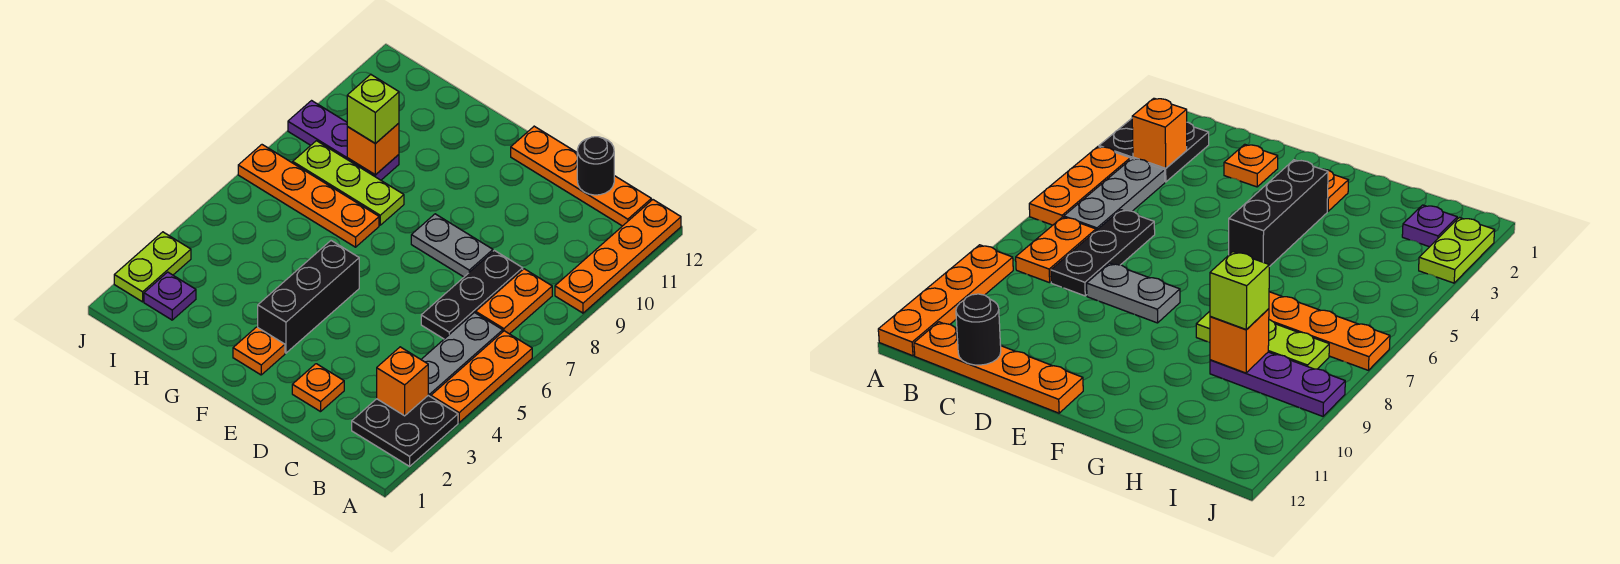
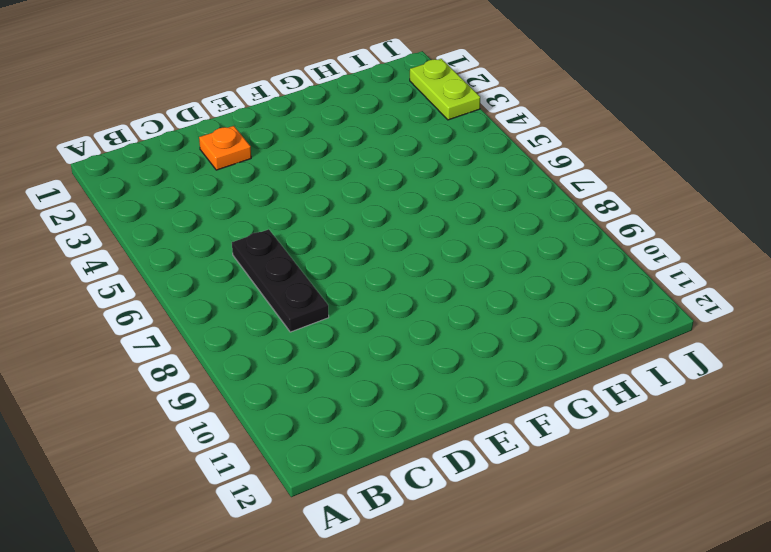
none -> black plate A2:B3 level 1
none -> orange plate A4:A6 level 1
none -> orange plate A9:A12 level 1

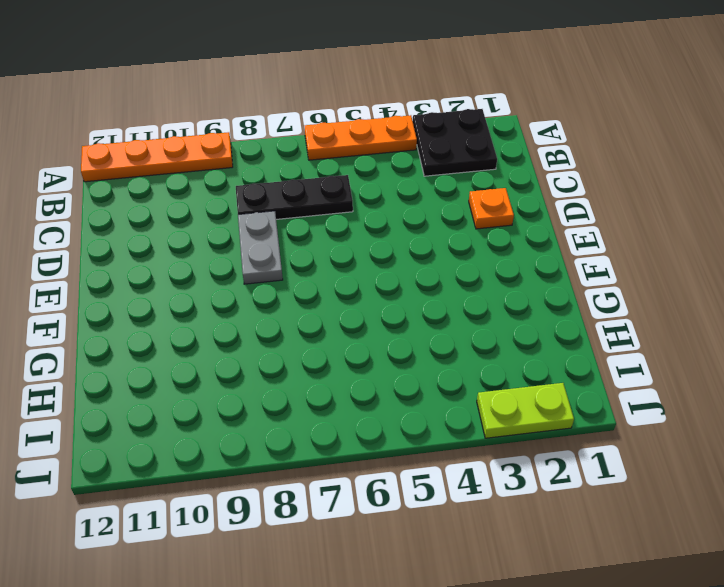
none -> grey plate B4:B6 level 1
none -> orange plate B7:B8 level 1
none -> orange plate B12:E12 level 1

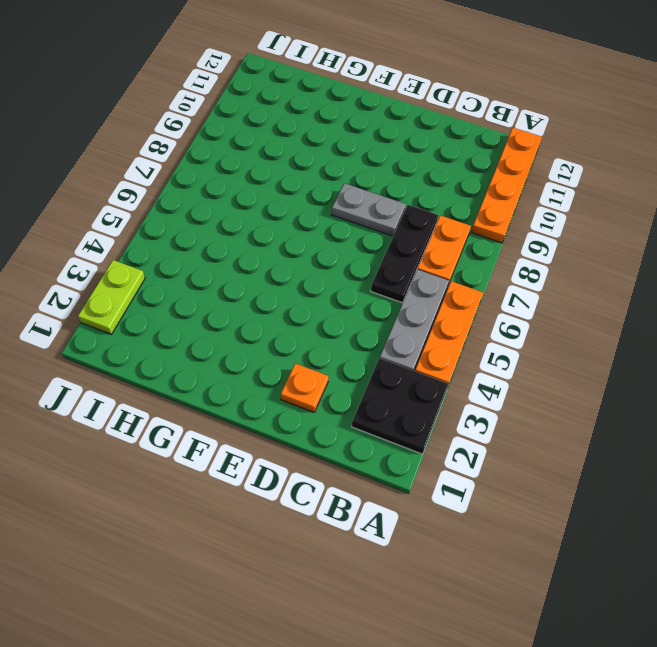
none -> orange plate B12:E12 level 1
none -> orange plate F2 level 1
none -> black brick F3:F5 level 1

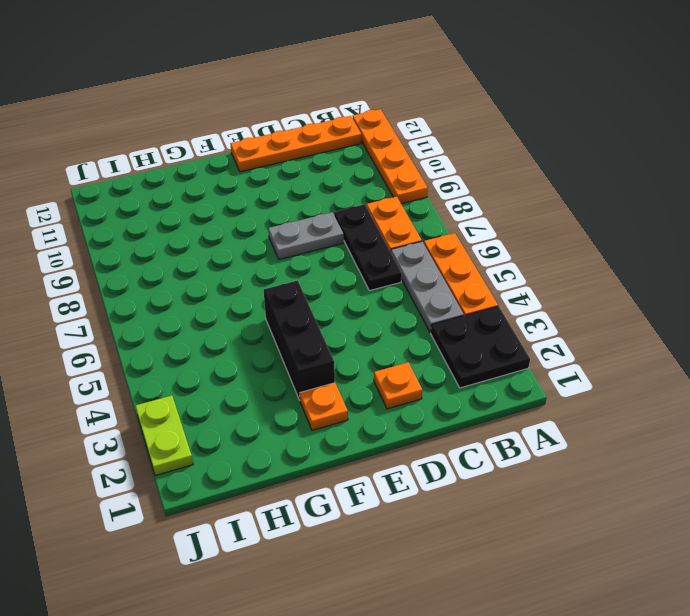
none -> orange plate G7:J7 level 1
none -> lime plate G8:I8 level 1
none -> purple plate H9:J9 level 1

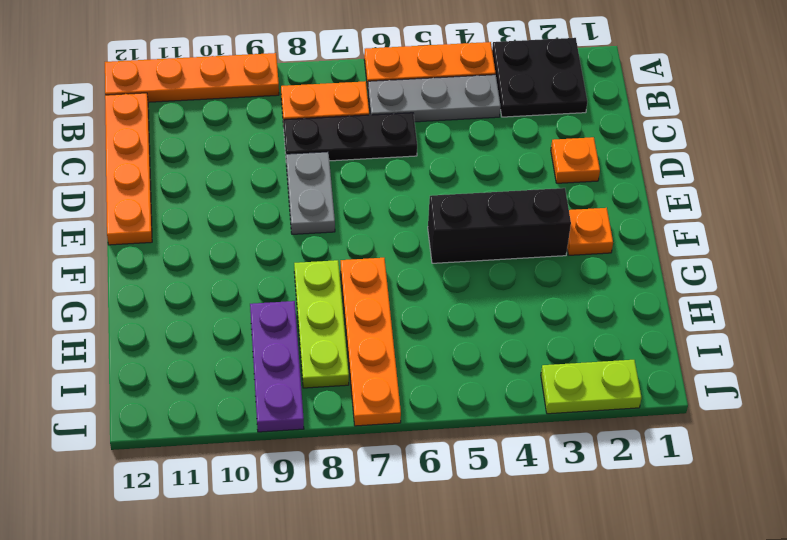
none -> purple plate I2 level 1
none -> orange brick B3 level 2
none -> black round brick C12 level 2

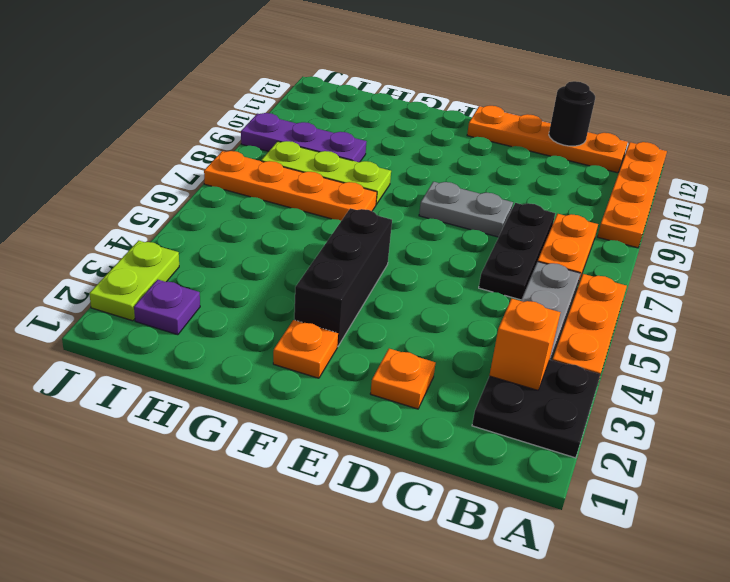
none -> orange brick H9 level 2
none -> lime brick H9 level 3

